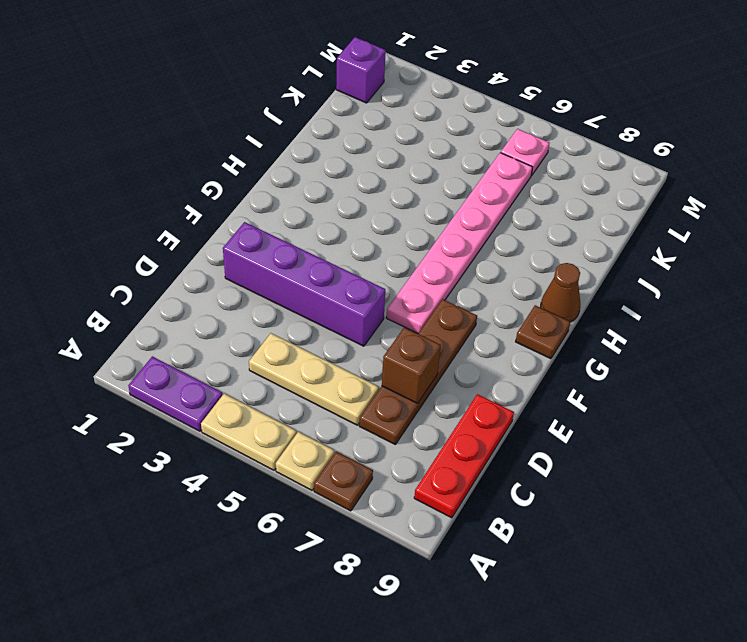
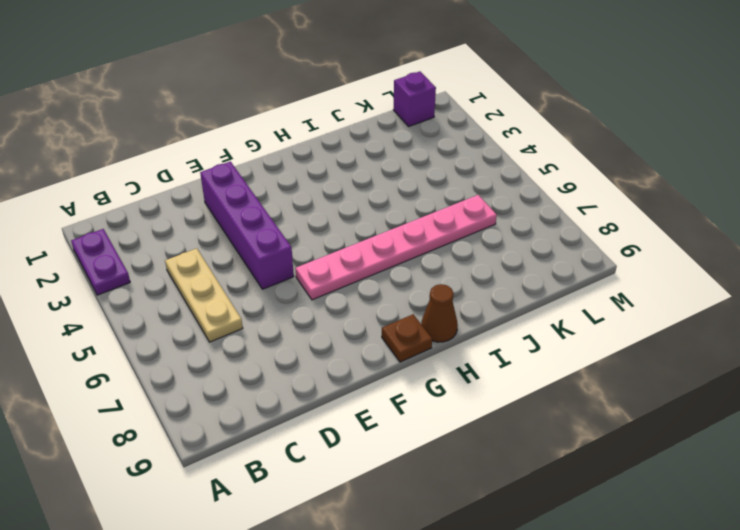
none -> tan plate A4:A5 level 1
none -> tan plate A6 level 1
none -> brown plate A7 level 1

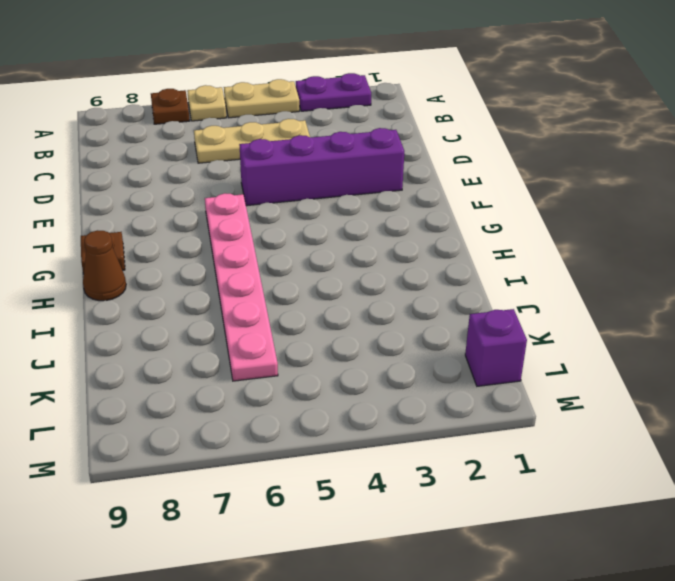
none -> red plate B9:D9 level 1
none -> brown plate C7:F7 level 1
none -> pink plate L6 level 1

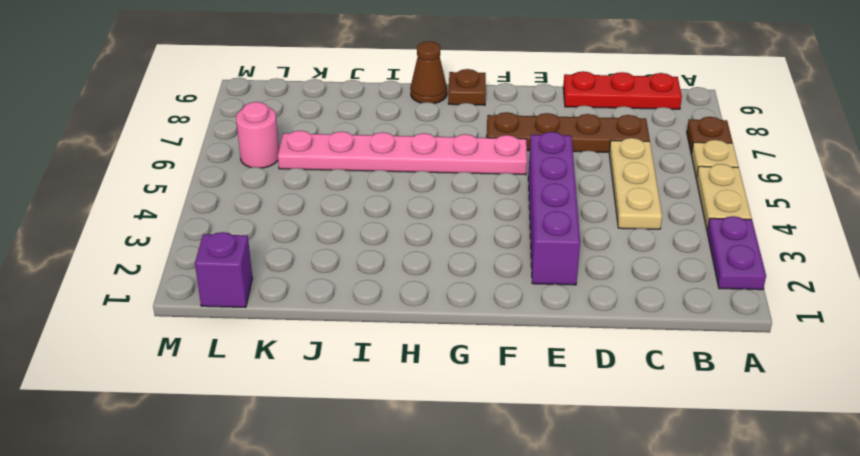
pink round brick L6 level 1 -> pink plate L6 level 1
none -> brown brick D7 level 2

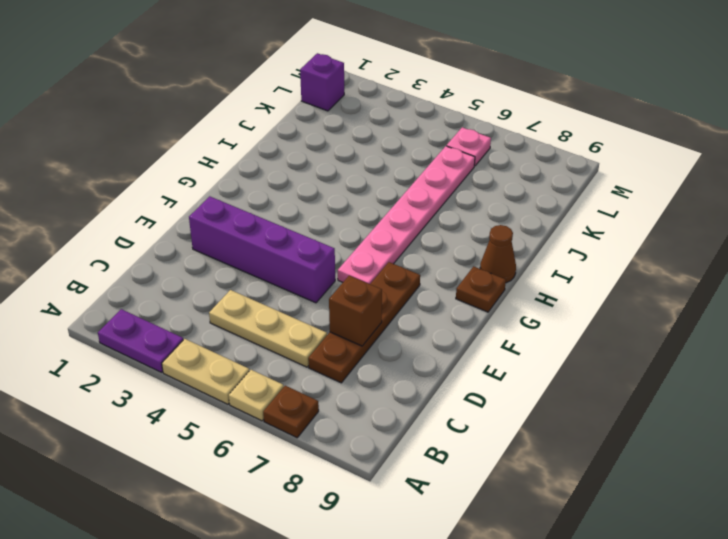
none -> red plate B9:D9 level 1

